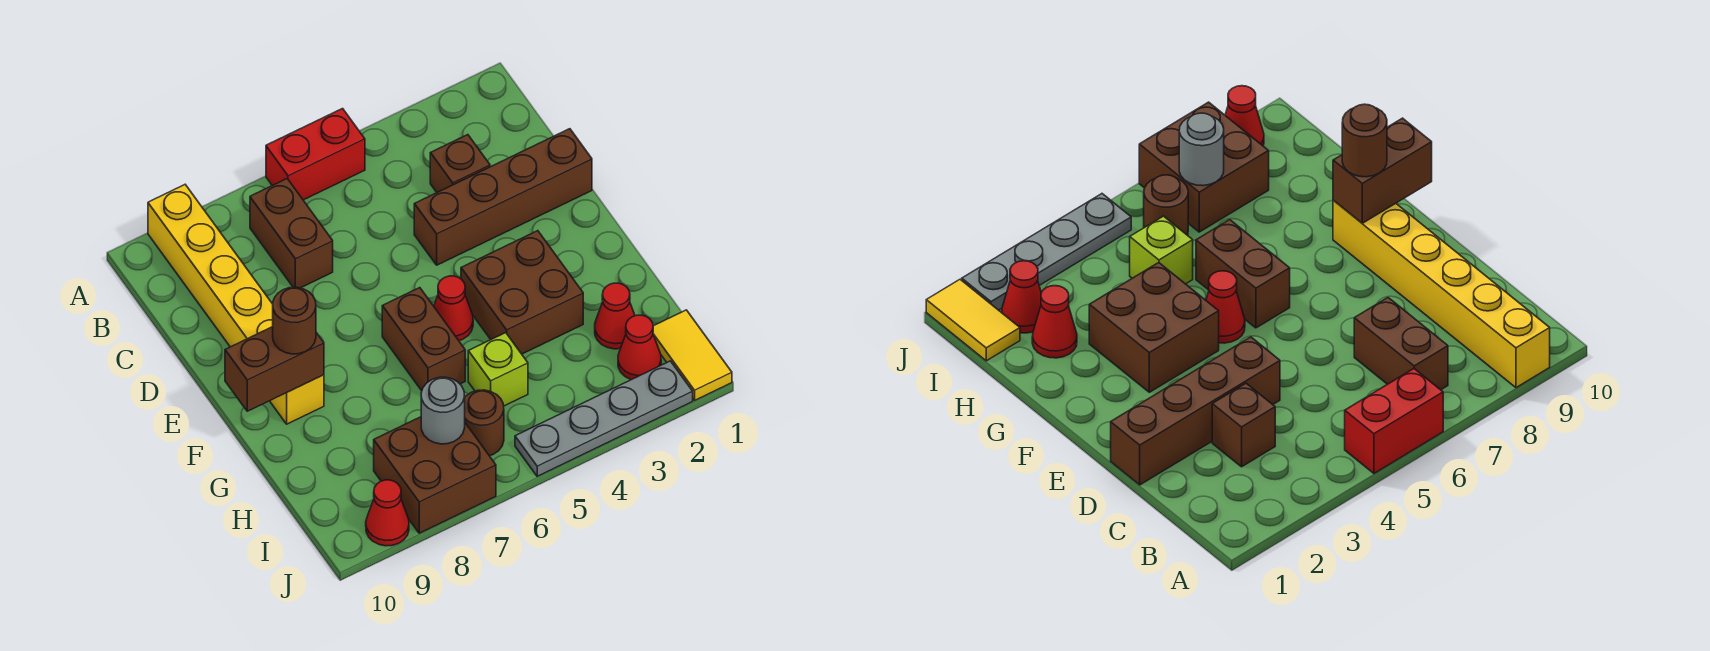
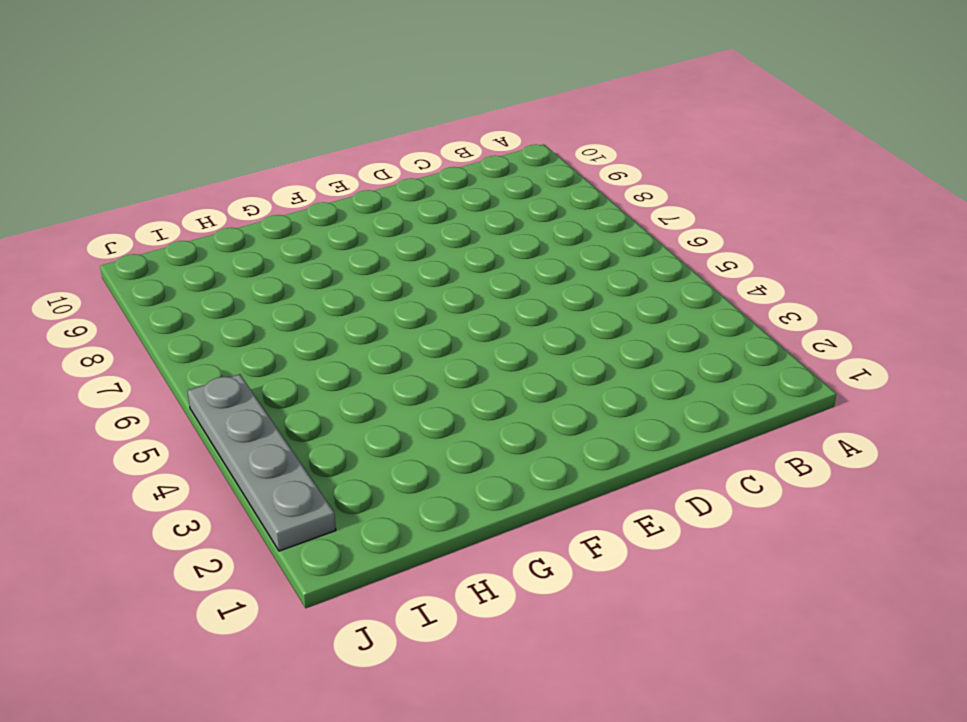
none -> red brick A5:A6 level 1
none -> yellow brick A9:F9 level 1
none -> brown brick B7:C7 level 1

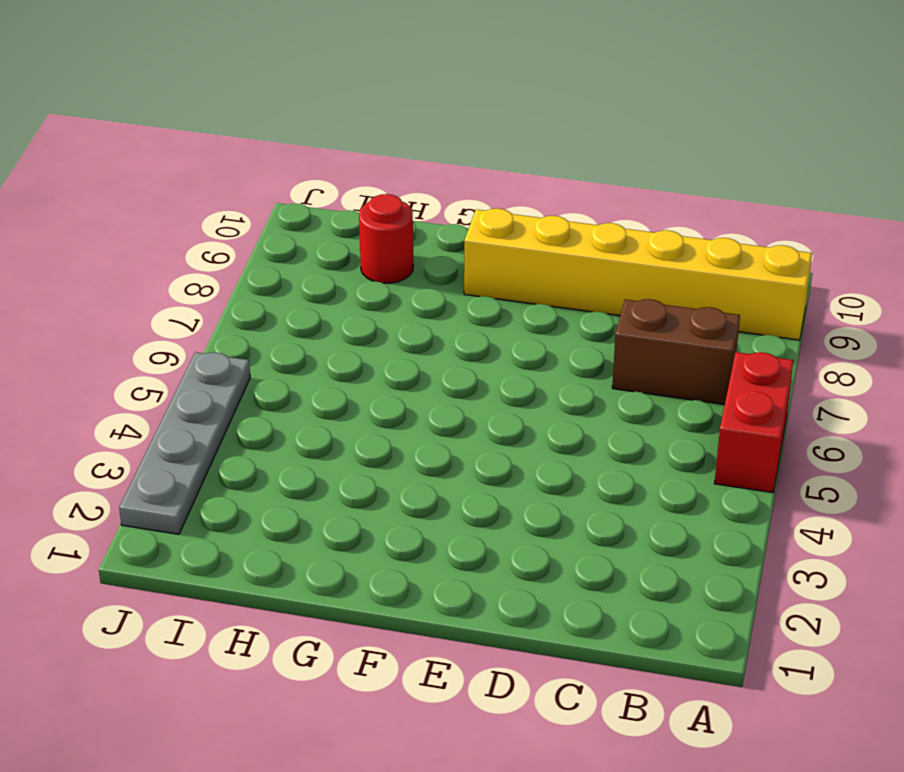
red round brick H9 level 1 -> none
none -> brown brick C3 level 1
none -> brown brick D1:D4 level 1
none -> brown brick F3:G4 level 1

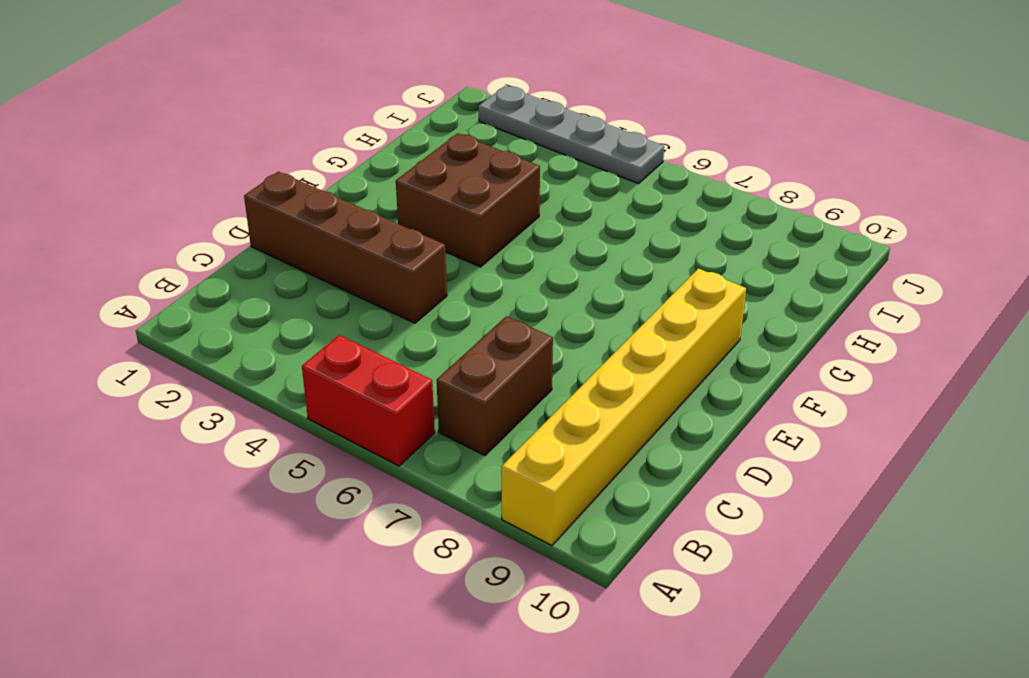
none -> brown brick C3 level 1
none -> red cone F5 level 1
none -> brown brick F6:G6 level 1

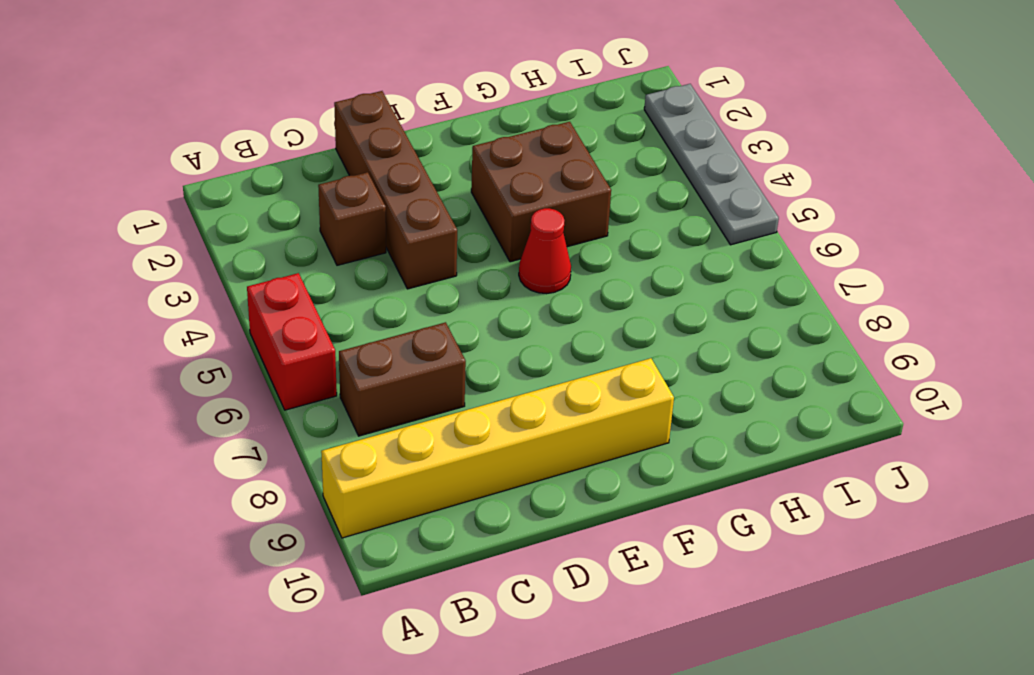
none -> brown brick F6:G6 level 1
none -> red cone H2 level 1
none -> lime brick H5 level 1

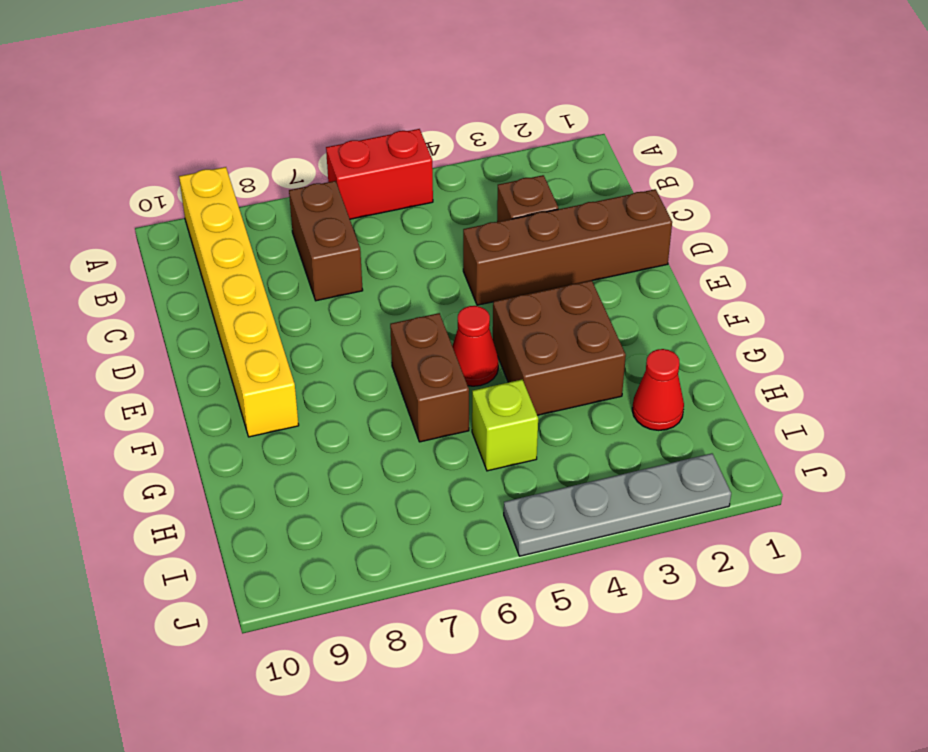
none -> yellow tile I1:J1 level 1
none -> red cone I2 level 1
none -> brown round brick I6 level 1

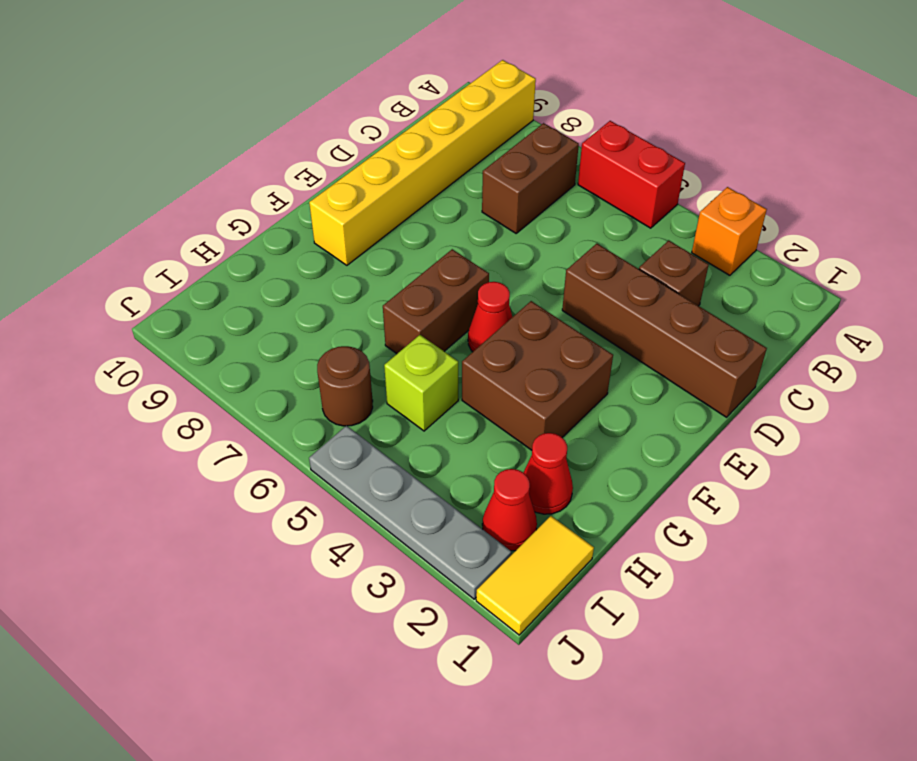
orange brick A3 level 1 -> none
none -> brown brick I7:J8 level 1
none -> red cone J9 level 1
none -> brown brick F9:F10 level 2

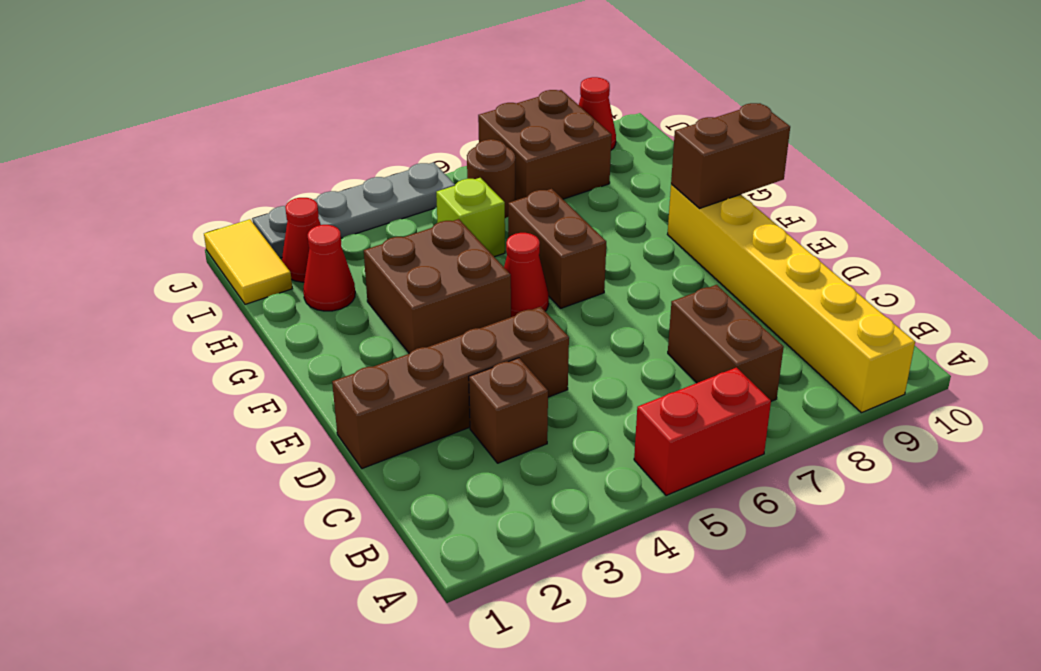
none -> grey round brick I7 level 2
none -> brown round brick F9 level 3

